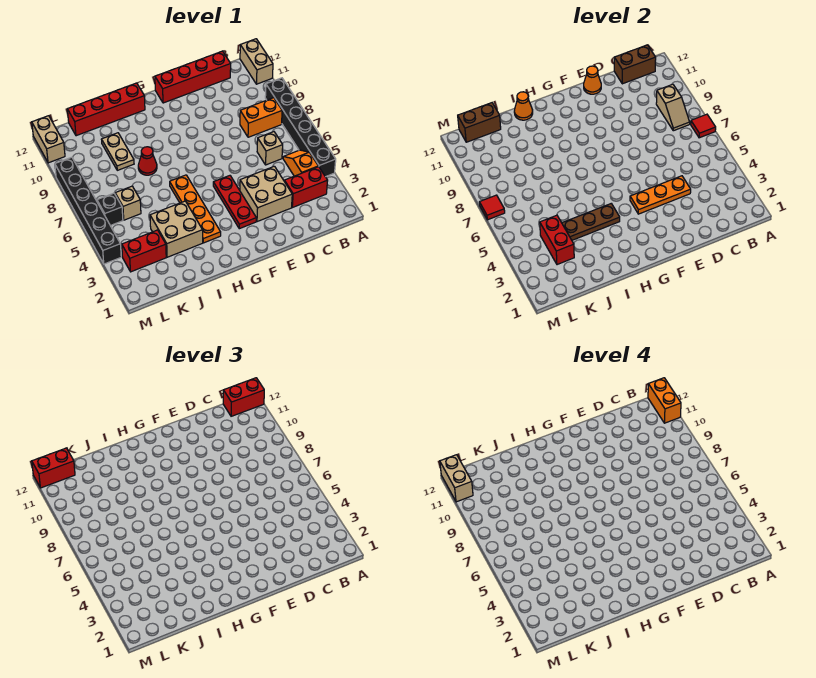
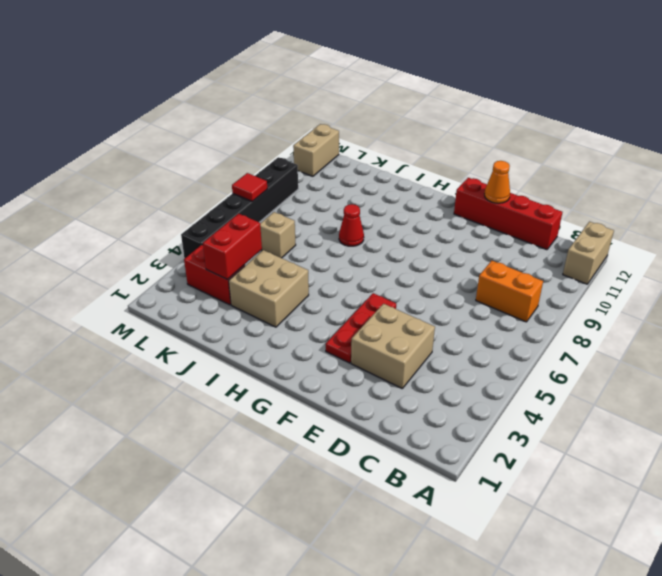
none -> black brick A4:A9 level 1
none -> red brick B3:C3 level 1
none -> orange slope B4:B5 level 1 top 4
none -> tan brick C6 level 1

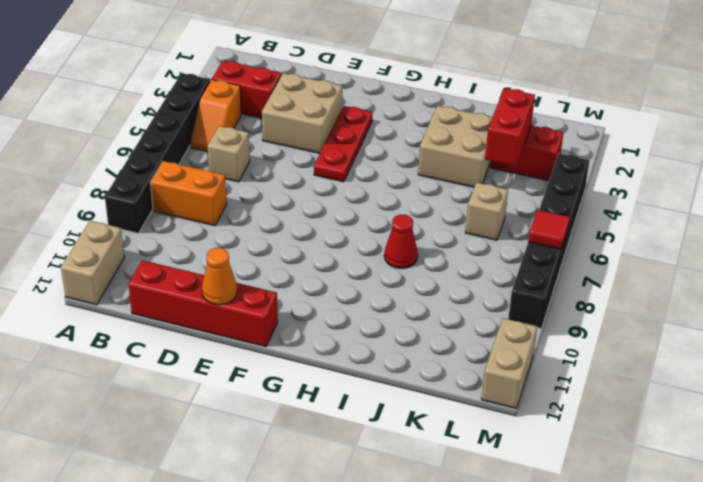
none -> orange plate H3:H6 level 1
none -> red brick H12:K12 level 1
none -> tan plate J9:J10 level 1
none -> black brick L6 level 1

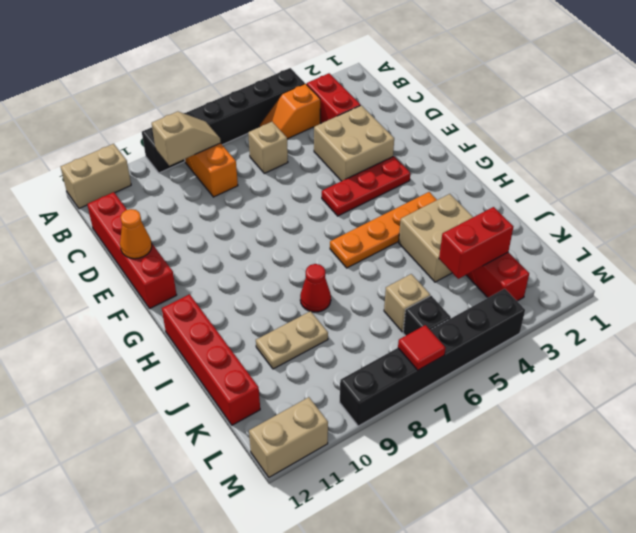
none -> red tile A7 level 2
none -> brown brick B12:C12 level 2
none -> orange plate D4:F4 level 2
none -> brown plate H4:J4 level 2

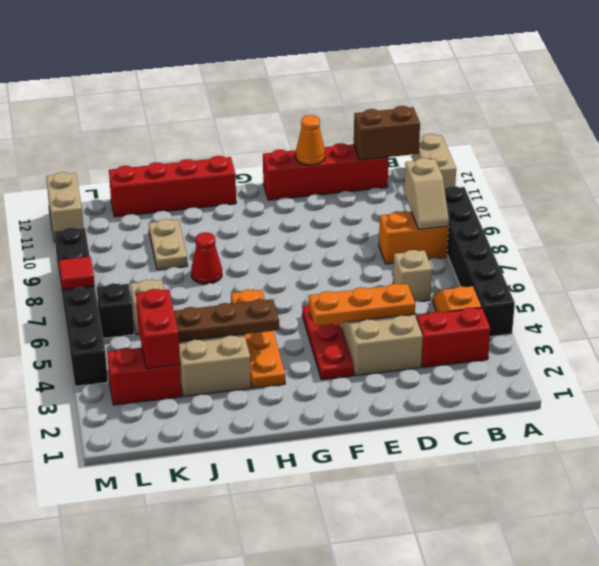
none -> red tile A7 level 2
none -> orange cone I12 level 2
none -> brown brick K12:L12 level 2
none -> red brick A12:B12 level 3

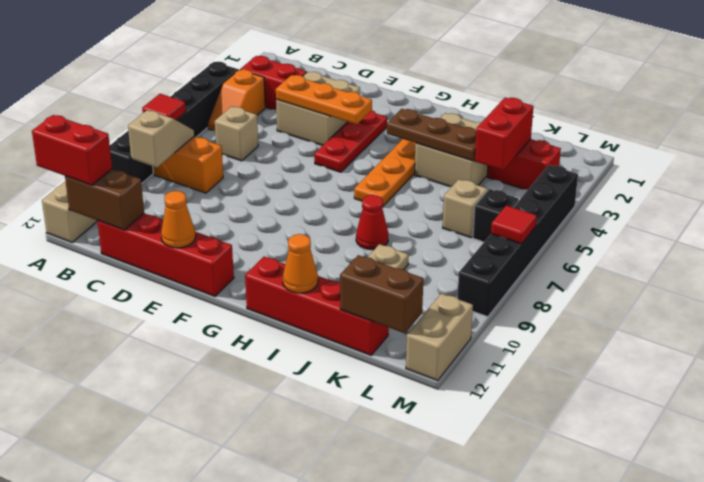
none -> red brick L12:M12 level 3
none -> orange brick A11:A12 level 4
none -> tan brick M11:M12 level 4

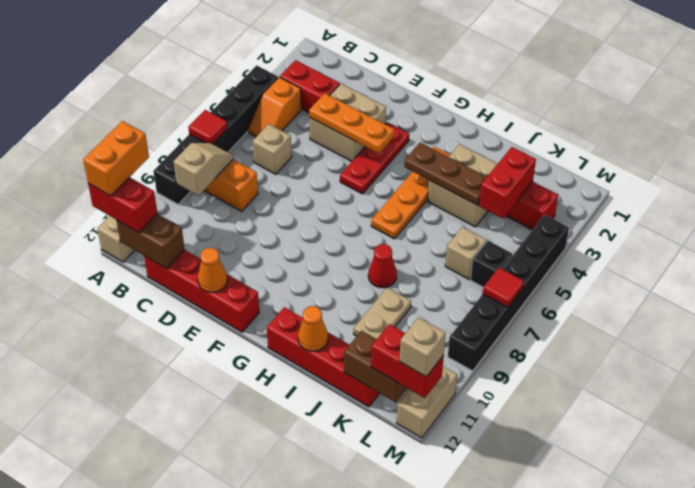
tan brick M12 level 4 -> tan brick M11:M12 level 4

